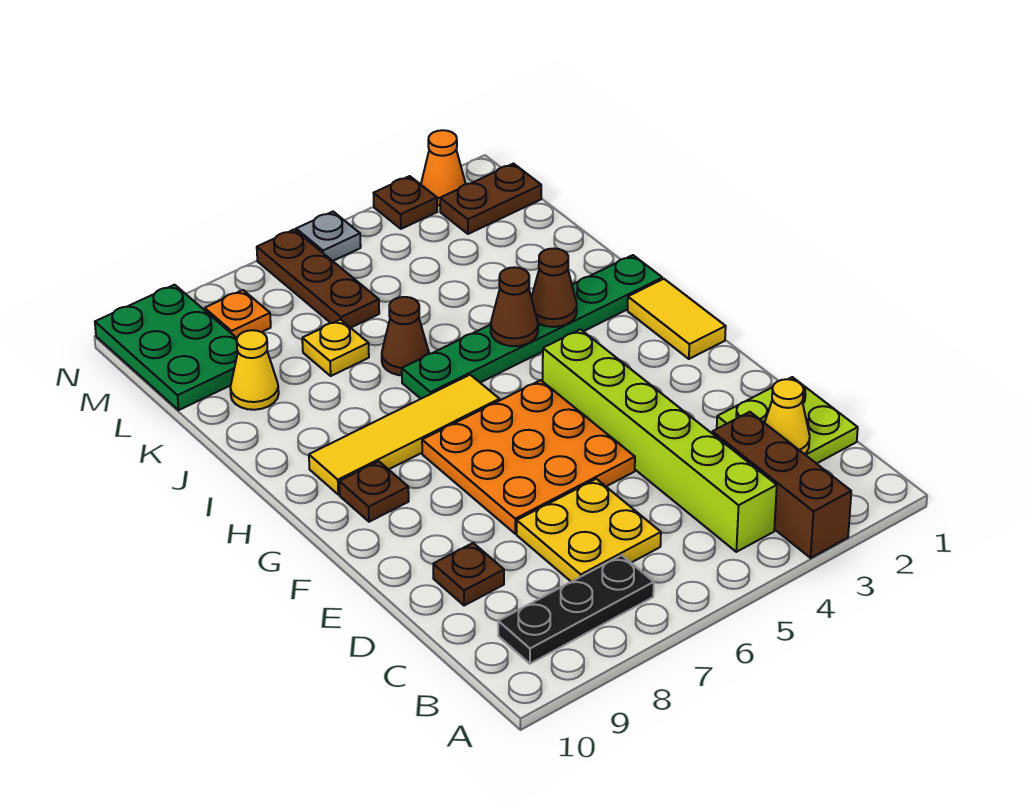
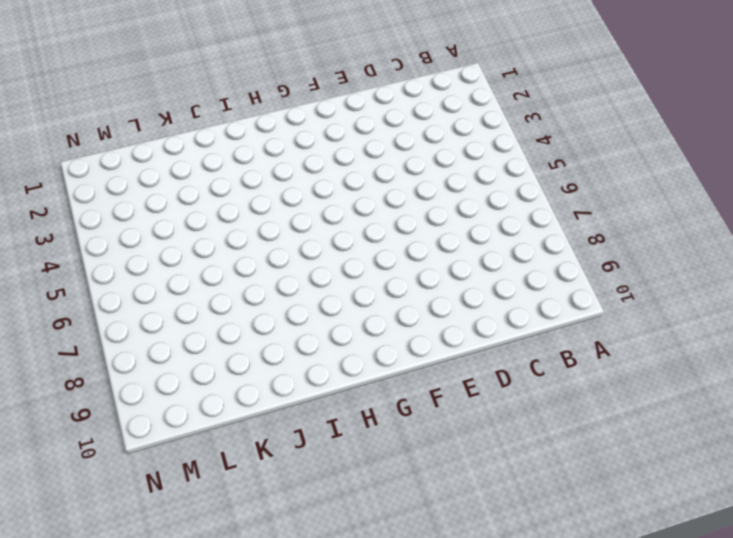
none -> brown brick A3:C3 level 1
none -> lime brick B4:G4 level 1
none -> black plate B7:B9 level 1

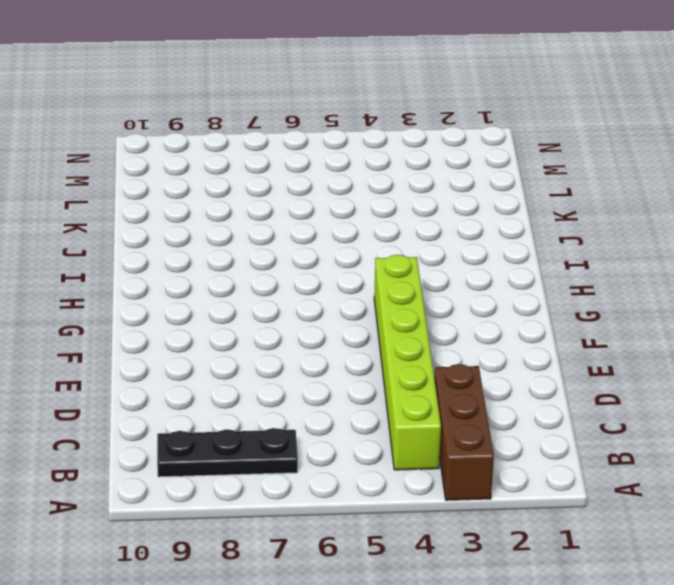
none -> lime plate C1:D2 level 1
none -> yellow plate C6:D7 level 1
none -> brown plate D9 level 1

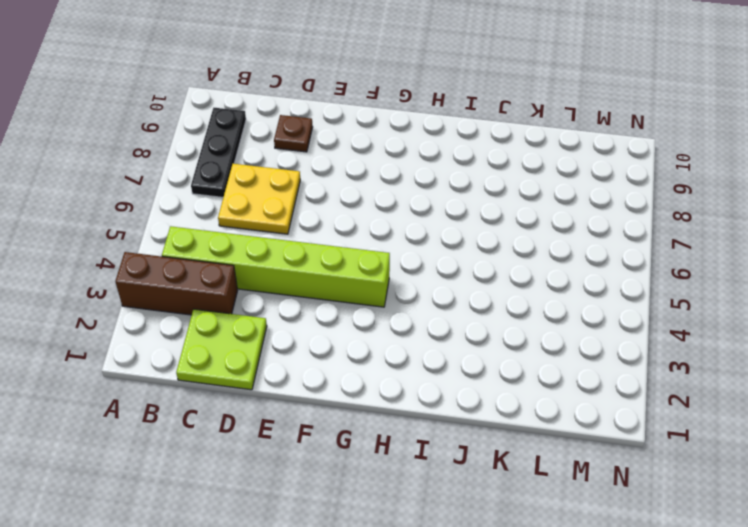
none -> orange plate E5:G7 level 1
none -> yellow tile G1:H1 level 1
none -> brown plate G9 level 1

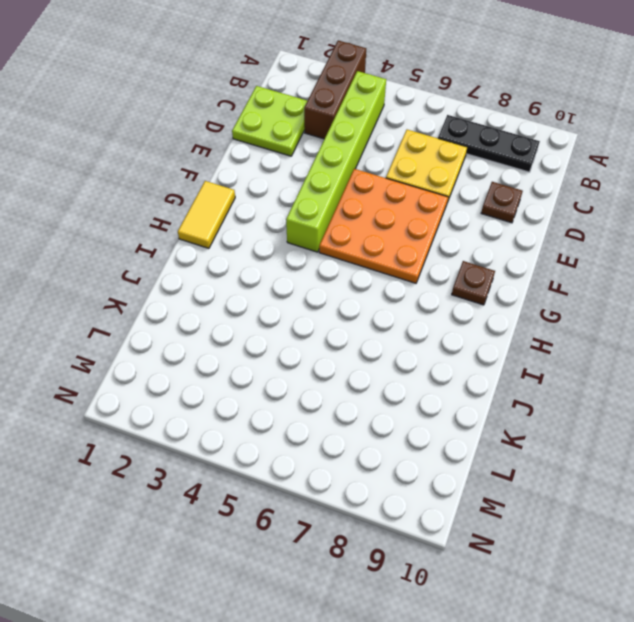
none -> yellow tile H6:H9 level 1
none -> green plate I1:I6 level 1
none -> brown cone J6 level 1

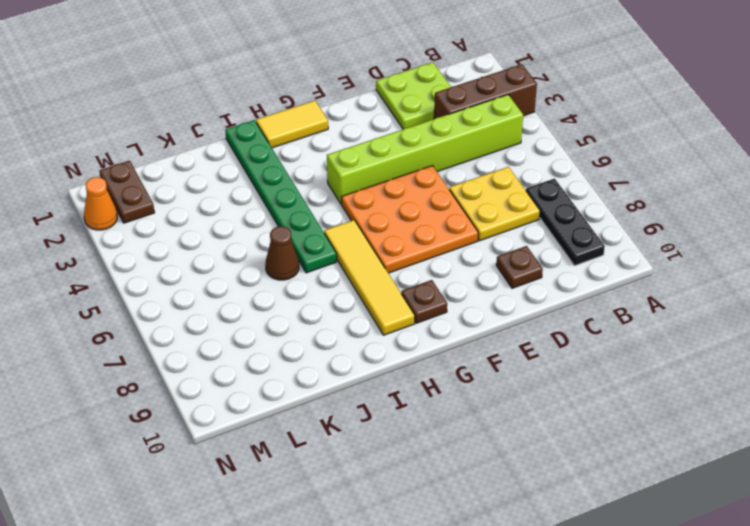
none -> yellow plate K7 level 1
none -> yellow cone K9 level 1
none -> brown plate L6:N6 level 1

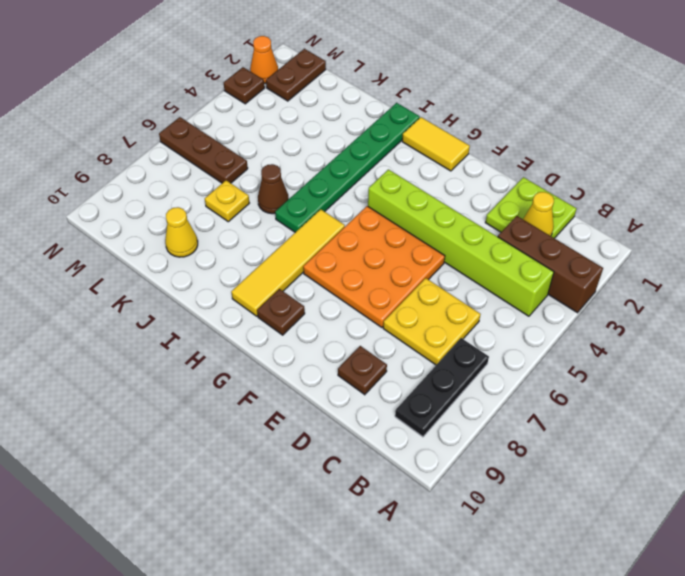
none -> green plate L9:N10 level 1
none -> orange plate M8 level 1
none -> grey plate N5 level 1

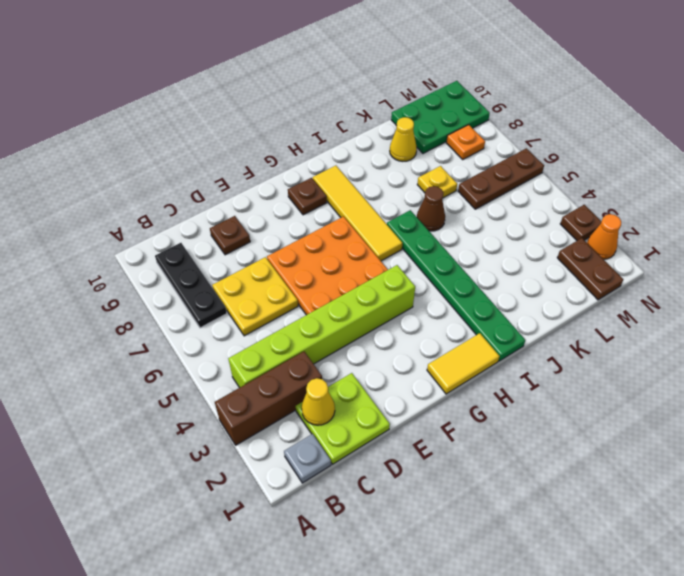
grey plate B1 level 1 -> grey plate N5 level 1
none -> brown cone I3 level 2
none -> brown cone I4 level 2

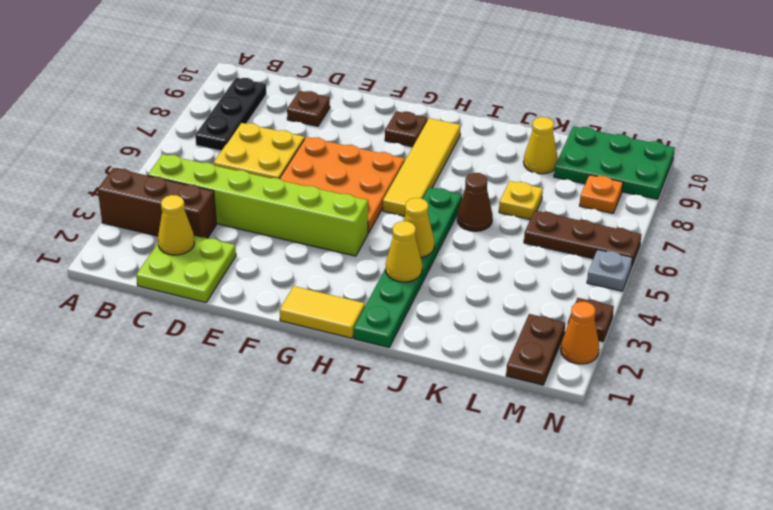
yellow cone I3 level 2 -> brown cone I3 level 2
yellow cone I4 level 2 -> brown cone I4 level 2

